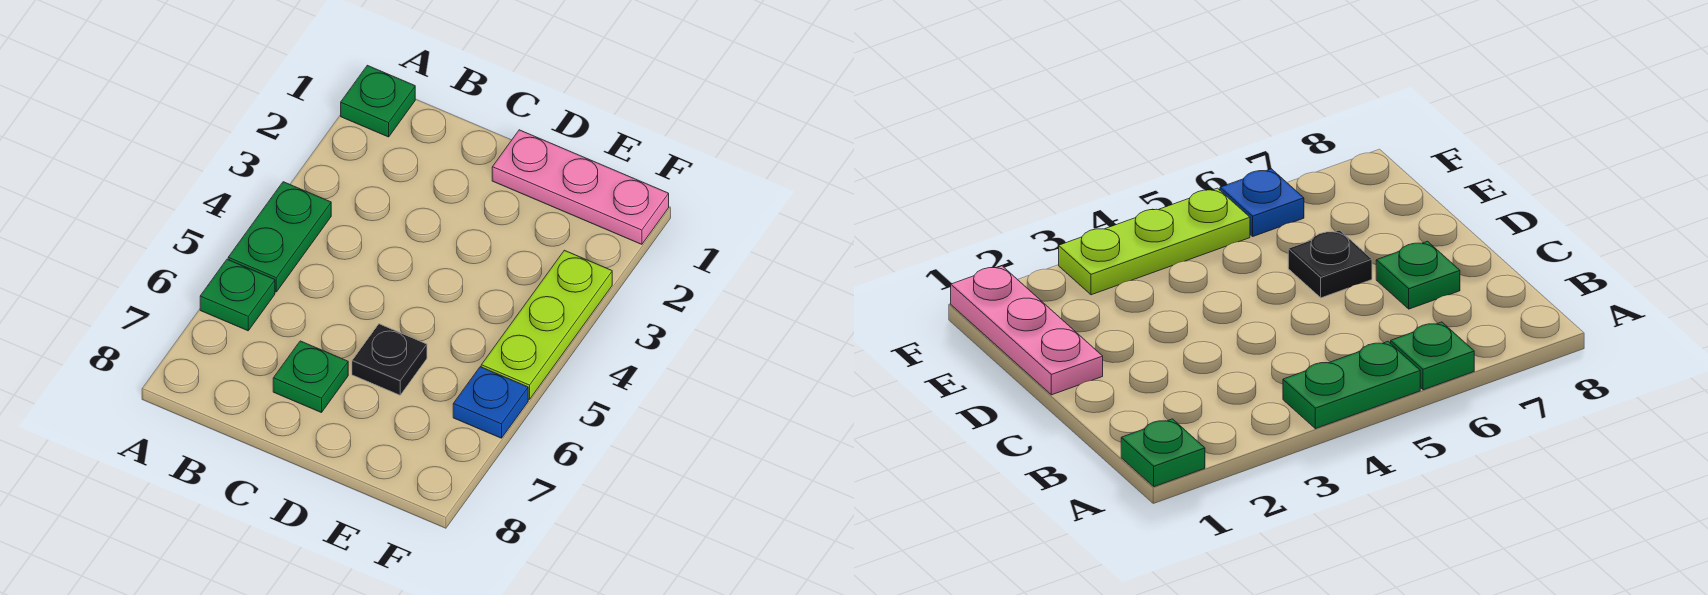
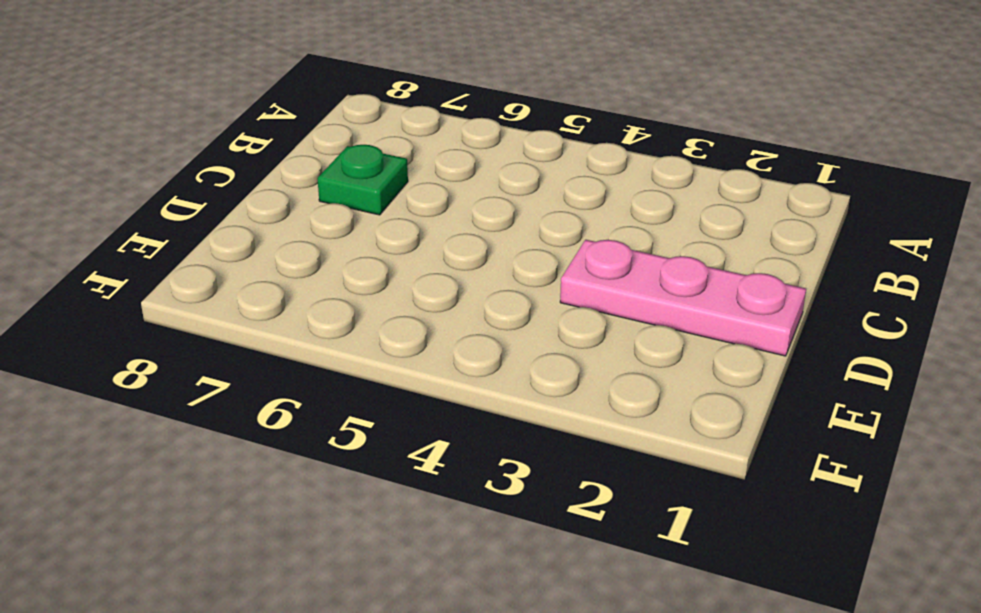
pink plate D1:D3 level 1 -> pink plate D1:F1 level 1
none -> green plate A1 level 1
none -> green plate A4:A5 level 1

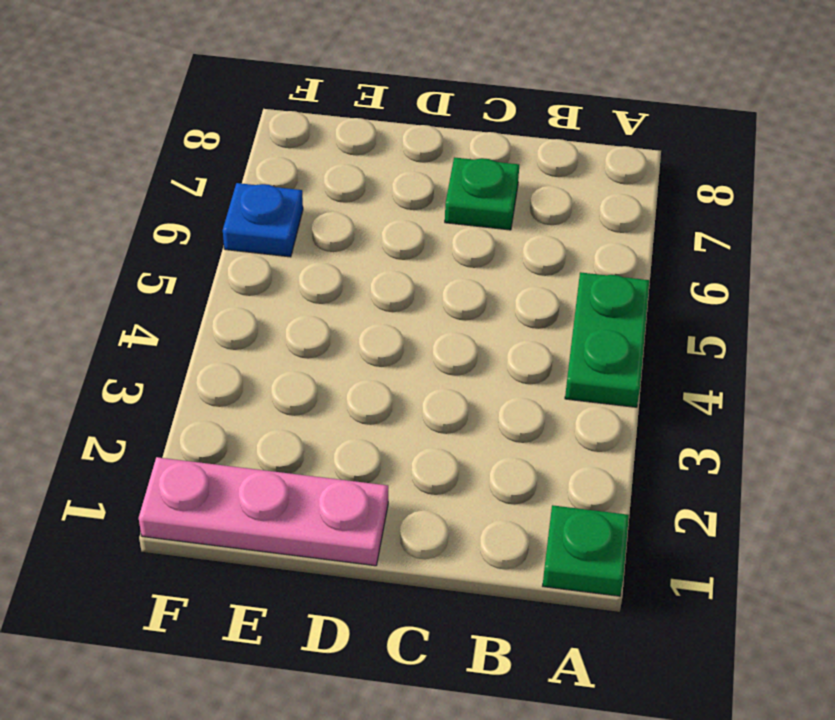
none -> green plate A6 level 1
none -> black plate D6 level 1

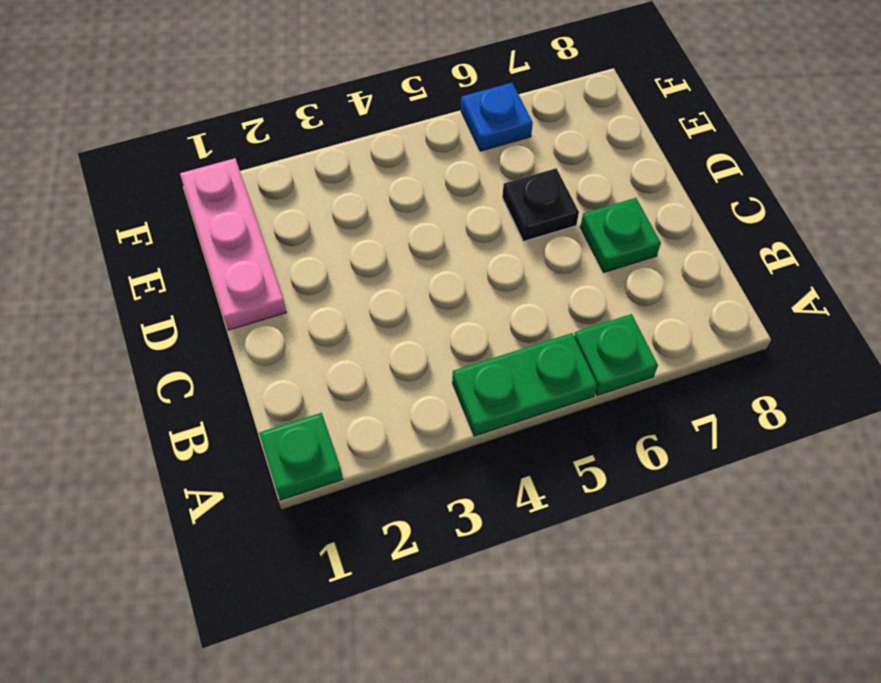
none -> lime plate F3:F5 level 1

